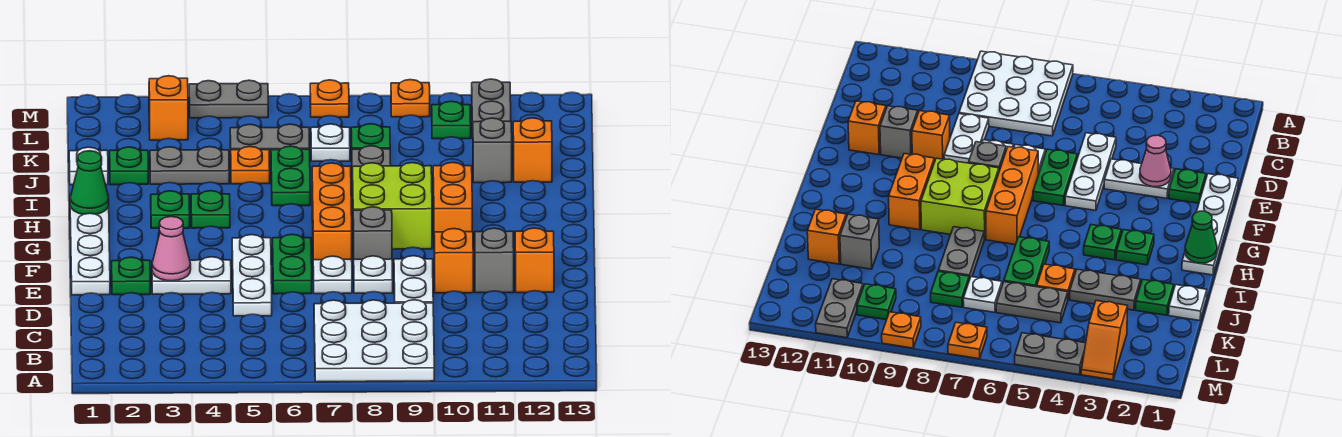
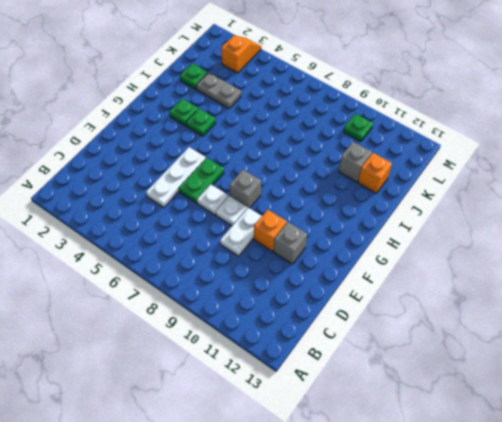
none -> white plate A7:C9 level 1
none -> white plate E1:H1 level 1
none -> green plate E2 level 1
none -> white plate E3:E4 level 1

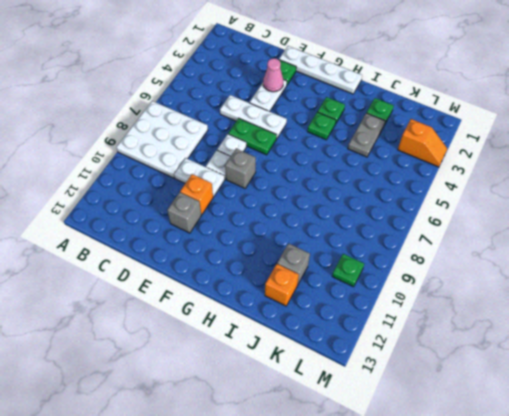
none -> orange brick E12 level 1
none -> orange brick F7:H7 level 1
none -> lime brick G8:H9 level 1
none -> orange brick G10:H10 level 1

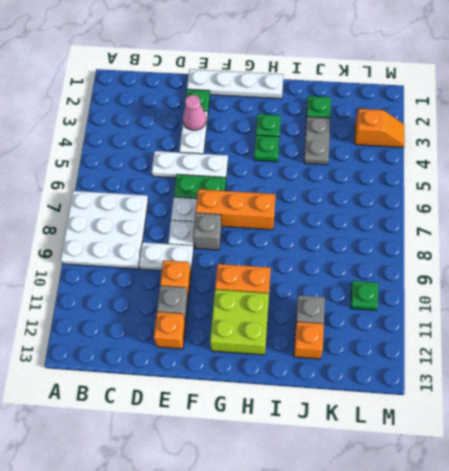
lime brick G11:H12 level 1 -> lime brick G8:H9 level 1
none -> green plate I6:J6 level 1
none -> grey plate I8:J8 level 1
none -> white plate J1 level 1
none -> orange plate J5 level 1

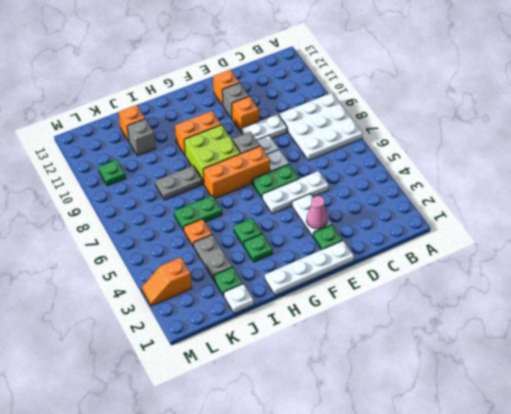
none -> grey plate K5:K6 level 1
none -> white plate K7 level 1
none -> green plate K8 level 1
none -> grey plate L11:M11 level 1

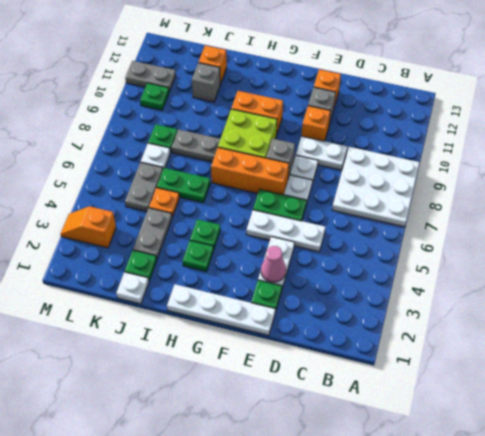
none -> grey plate M4:M5 level 1
none -> orange plate M7 level 1
none -> orange plate M9 level 1
none -> green cone H1 level 2

